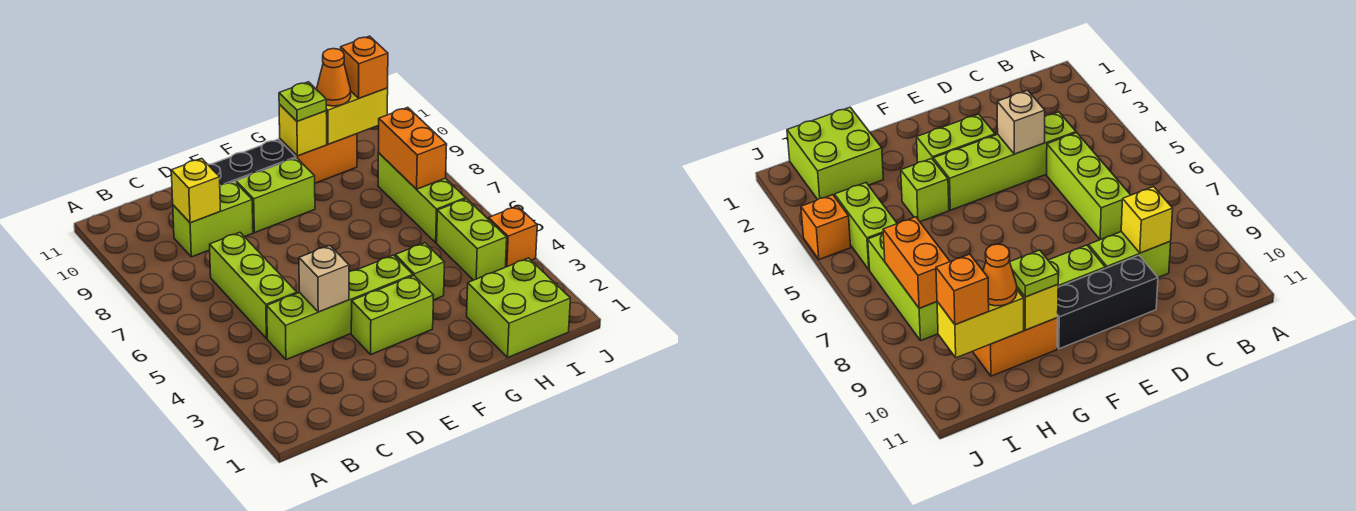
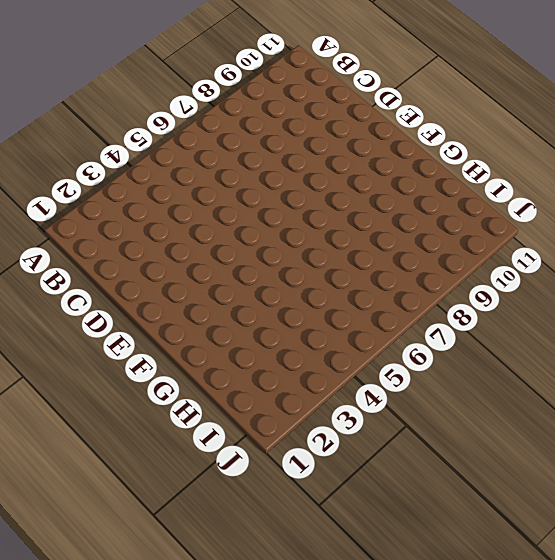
none -> lime brick C4:F4 level 1
none -> lime brick C5:C7 level 1
none -> lime brick C9:D9 level 1

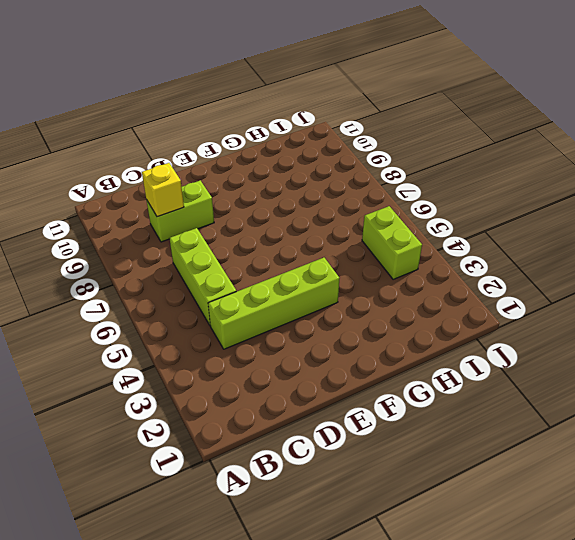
none -> black brick D10:F10 level 1
none -> lime brick E3:F3 level 1
none -> lime brick E9:F9 level 1

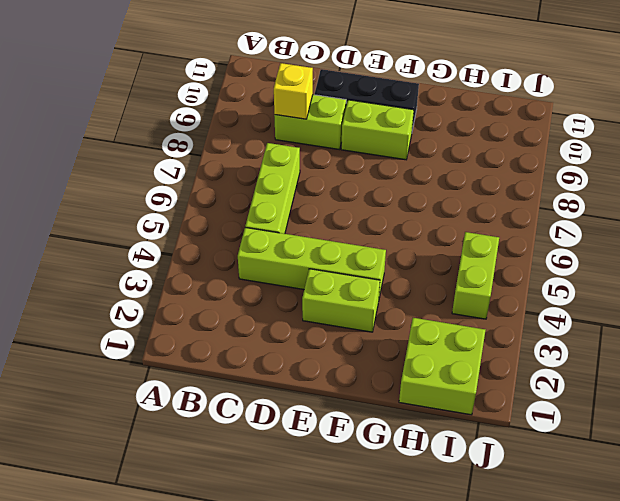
none -> lime brick G4 level 1
none -> orange brick G10:H10 level 1
none -> lime brick I6:I8 level 1

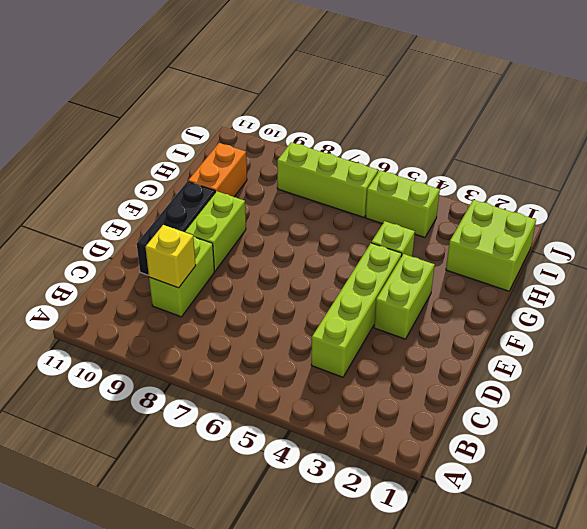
none -> lime brick C5:C7 level 1
none -> orange brick J4 level 1
none -> tan brick D4 level 2

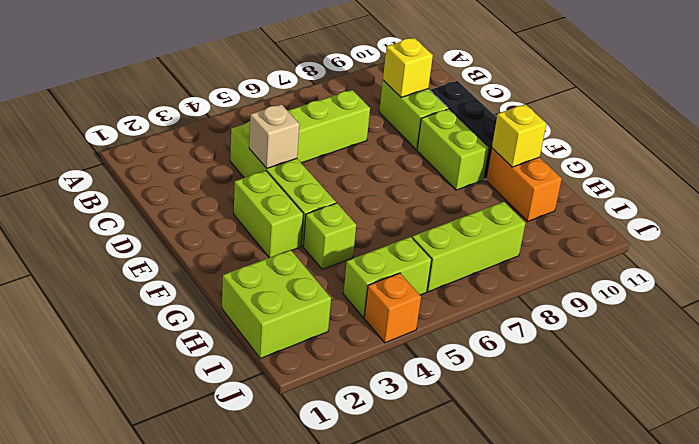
none -> yellow brick H10:I10 level 2
none -> orange brick I7:I8 level 2
none -> lime plate G10 level 3

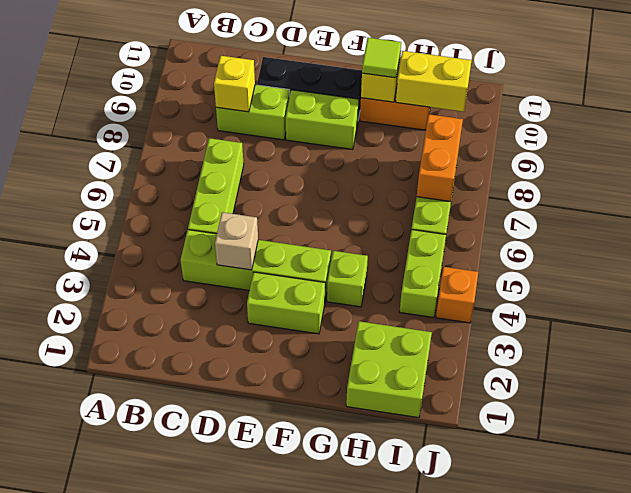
lime tile G10 level 3 -> lime plate G10 level 3
none -> orange cone H10 level 3
none -> orange brick I10 level 3

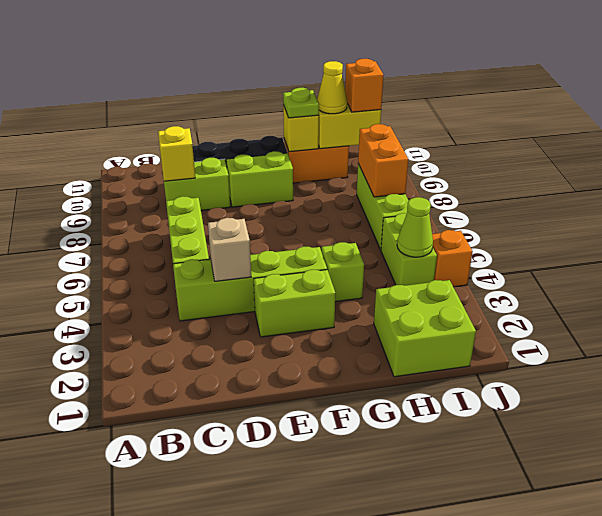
yellow cone H10 level 3 -> orange cone H10 level 3
lime cone I4 level 2 -> none

